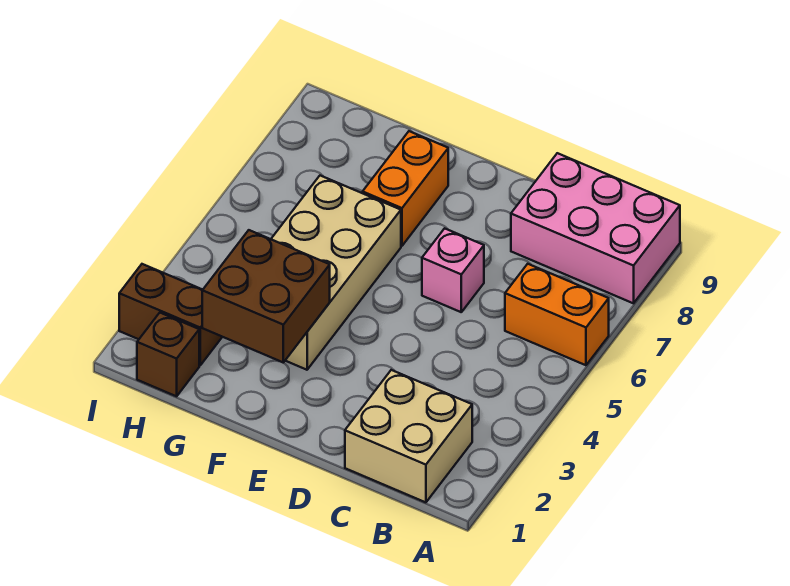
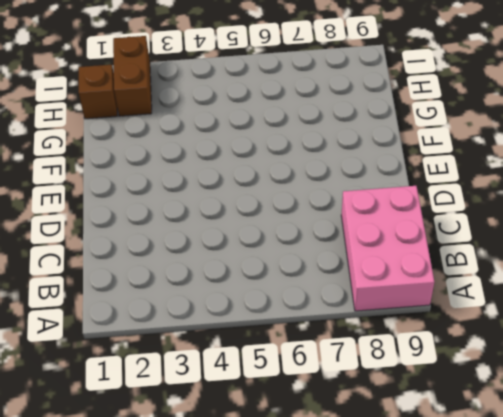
none -> orange brick A6:B6 level 1
none -> tan brick B1:C2 level 1

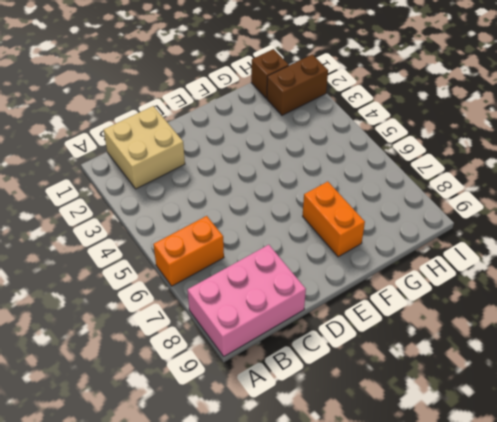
none -> pink brick D6 level 1
none -> tan brick F3:G6 level 1

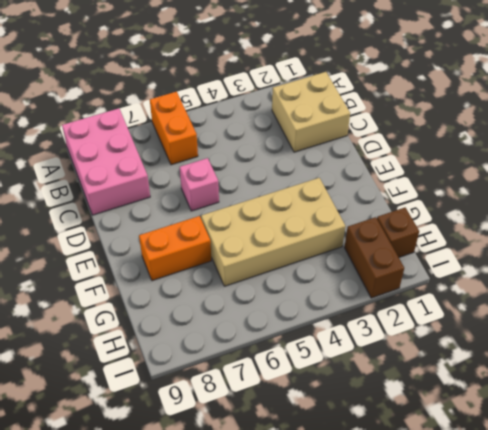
none -> brown brick F2:G3 level 2

